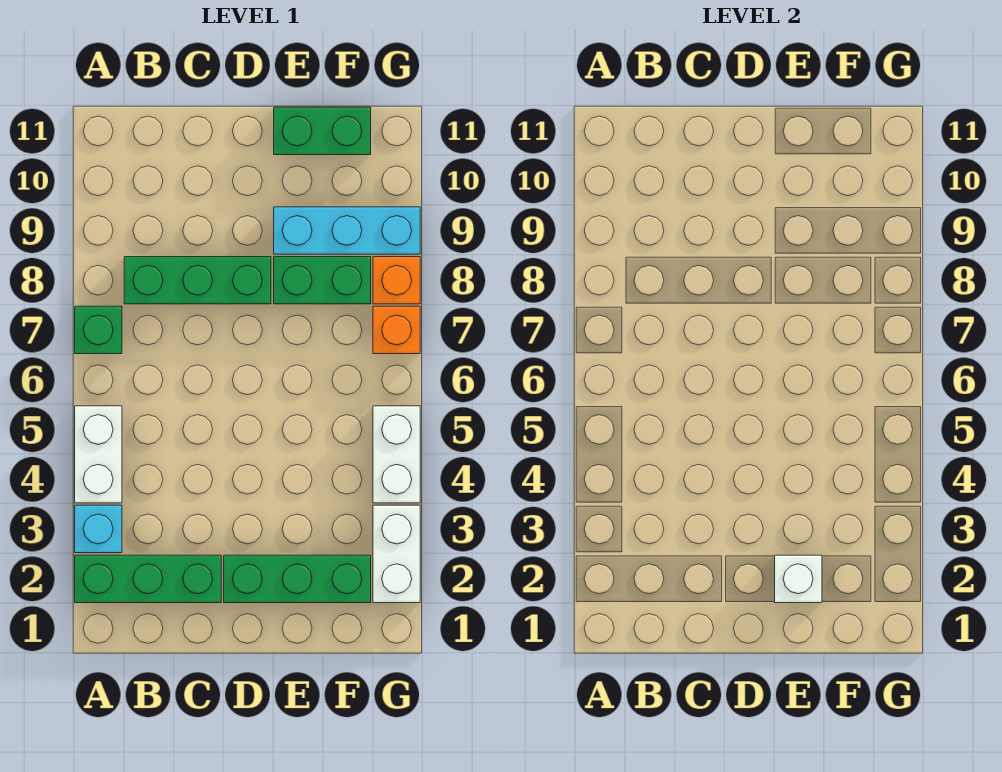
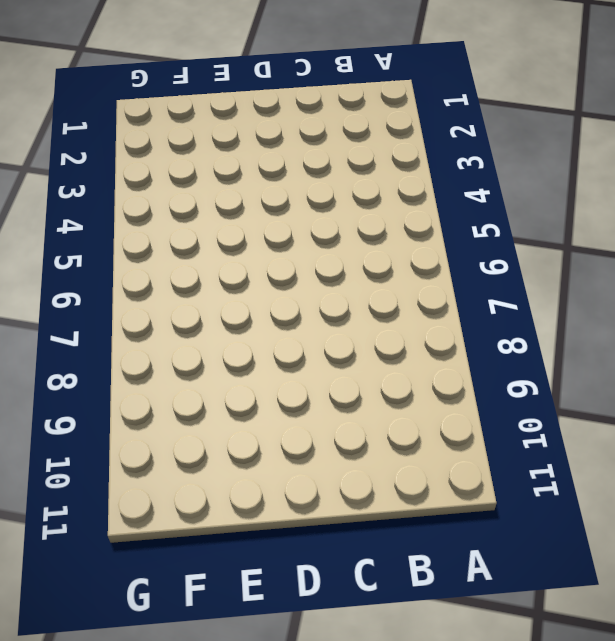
none -> green brick A2:C2 level 1
none -> cyan brick A3 level 1
none -> white brick A4:A5 level 1

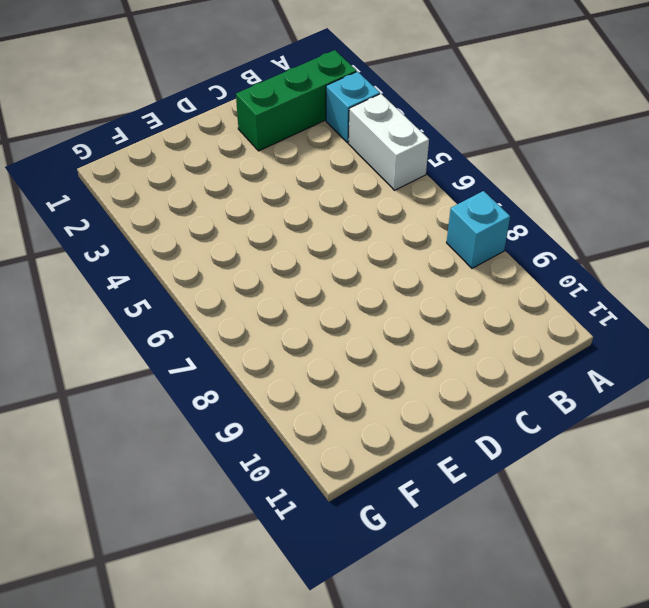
cyan brick A8 level 1 -> none
none -> green brick A7 level 1
none -> green brick B8:D8 level 1
none -> green brick D2:F2 level 1

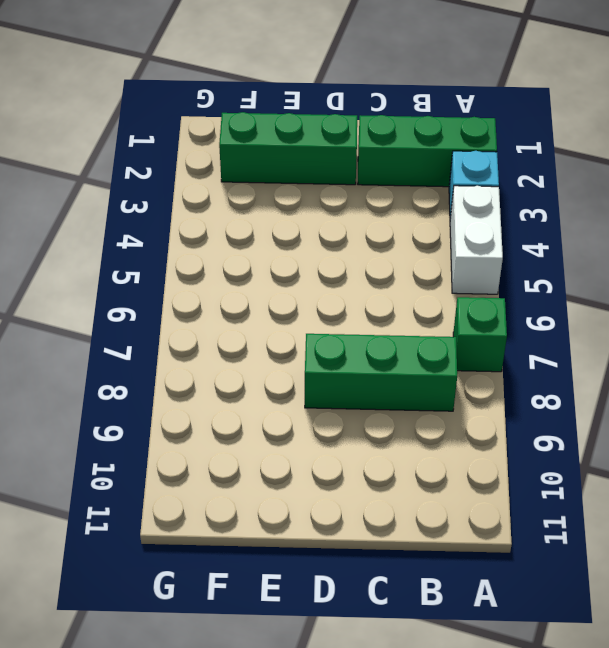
none -> green brick E8:F8 level 1
none -> cyan brick E9:G9 level 1
none -> green brick E11:F11 level 1

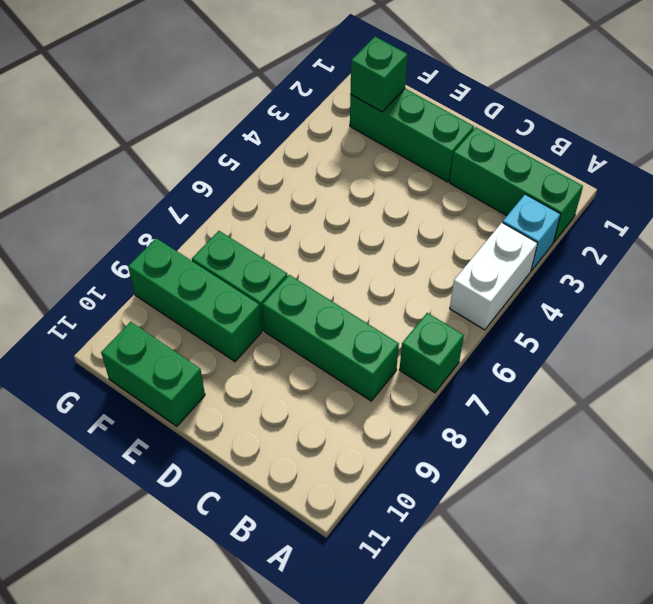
green brick E9:G9 level 1 -> cyan brick E9:G9 level 1
green brick F2 level 2 -> none
none -> white brick G2:G3 level 1
none -> white brick G4:G5 level 1
none -> orange brick G7 level 1

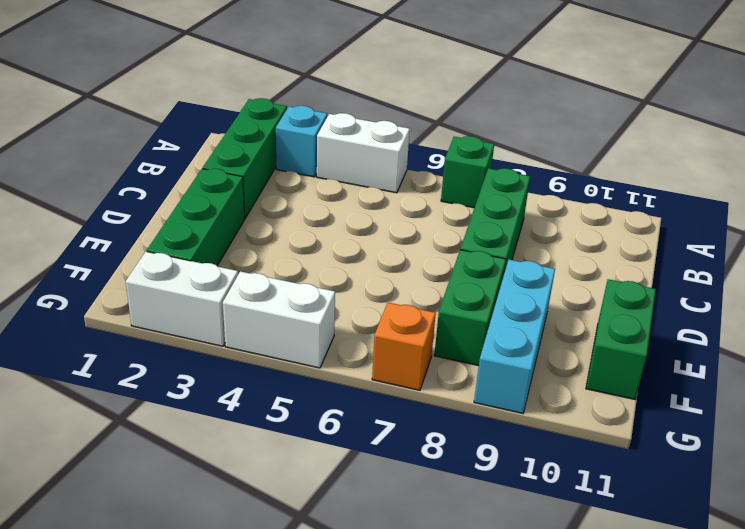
none -> orange brick G8 level 1
none -> white brick E2 level 2

